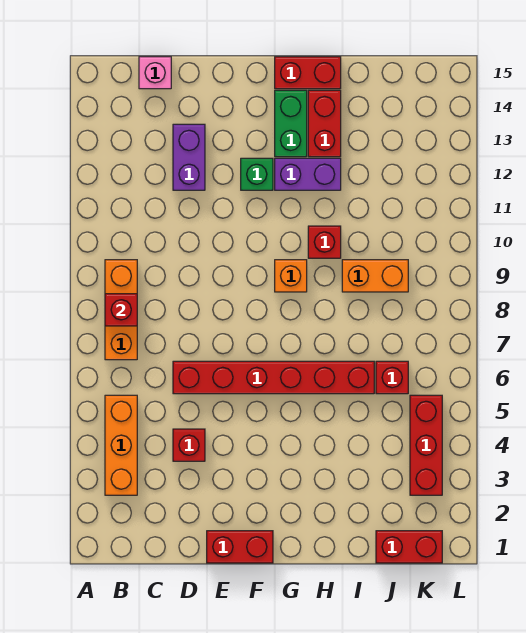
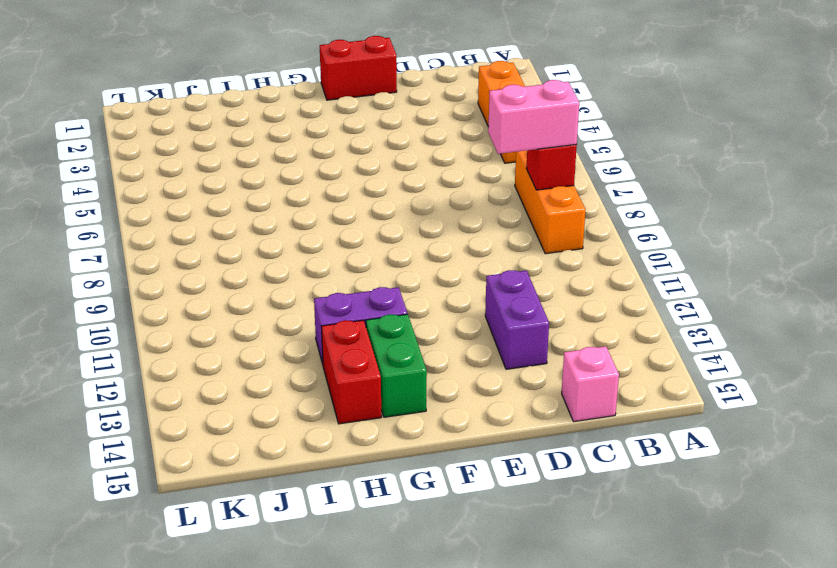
pink brick B8:C8 level 3 -> none
none -> red brick D4 level 1
none -> red brick D6:I6 level 1
none -> green brick F12 level 1

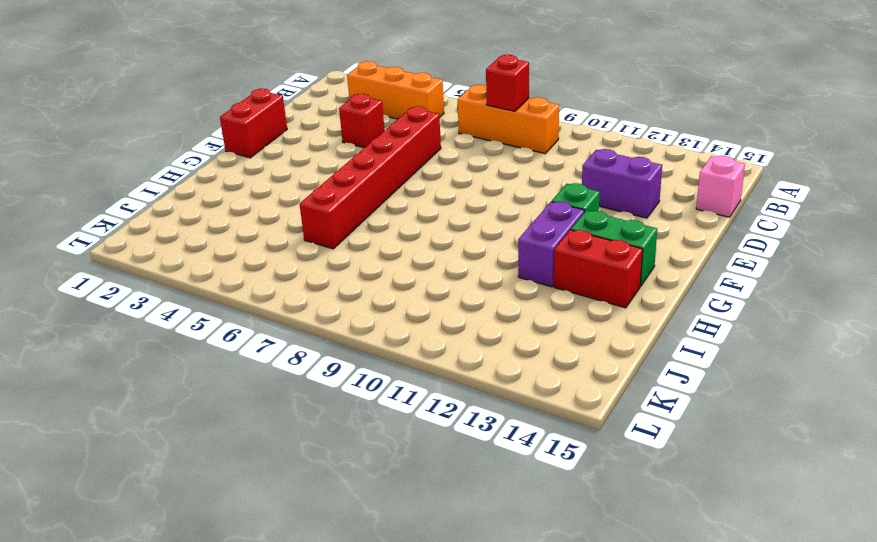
none -> orange brick G9 level 1
none -> red brick G15:H15 level 1
none -> red brick H10 level 1

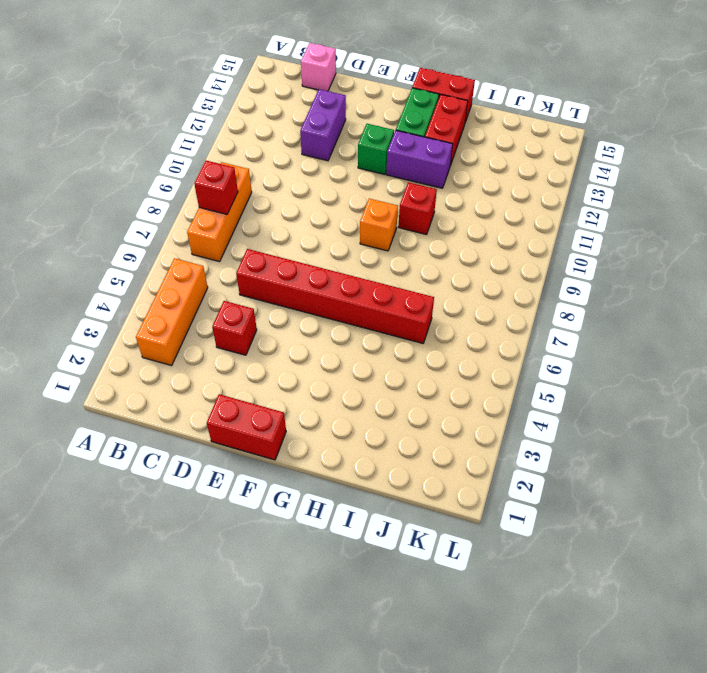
none -> orange brick I9:J9 level 1
none -> red brick J1:K1 level 1
none -> red brick J6 level 1

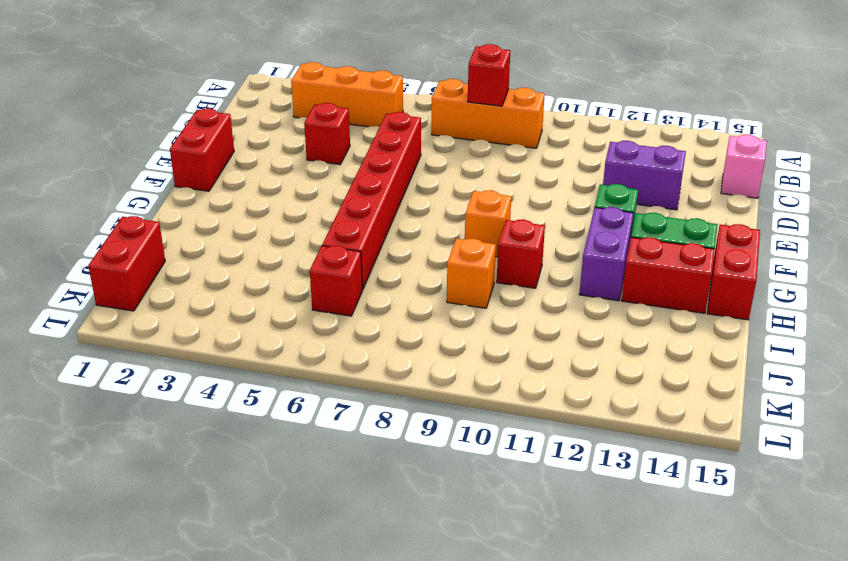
orange brick I9 level 1 -> orange brick I9:J9 level 1
none -> red brick K3:K5 level 1

